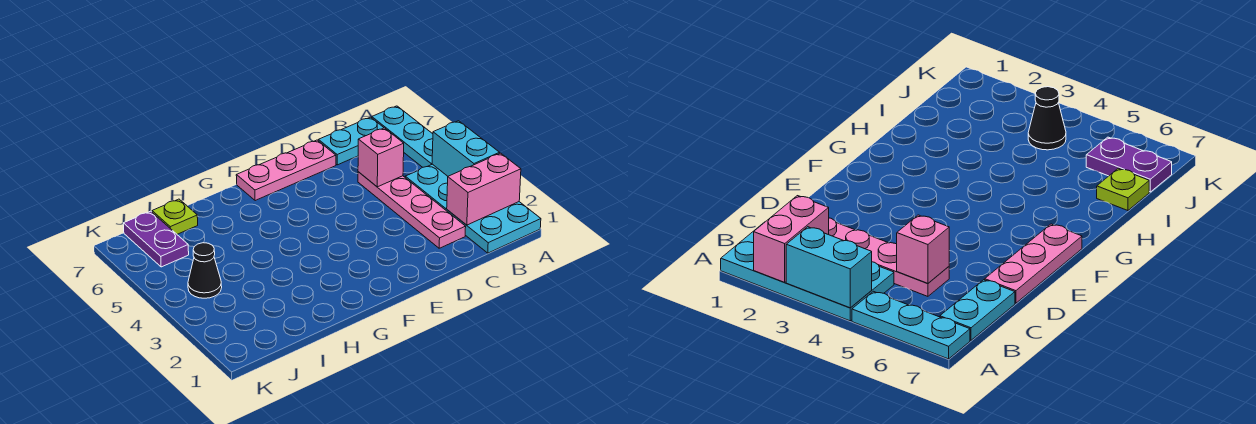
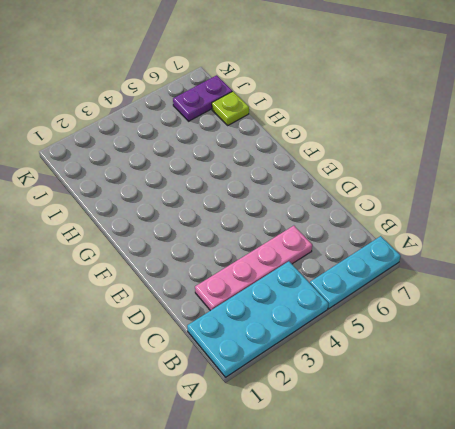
none -> cyan plate B7:C7 level 1
none -> pink plate D7:F7 level 1

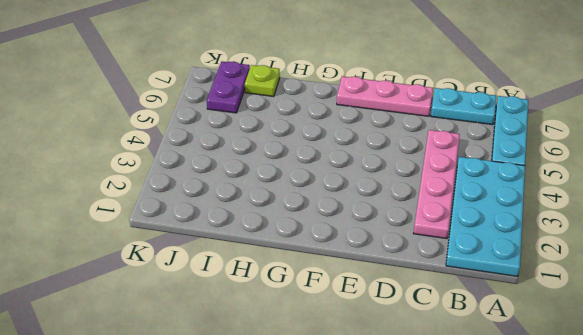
none -> black cone J4 level 1
none -> pink brick A2:B2 level 2

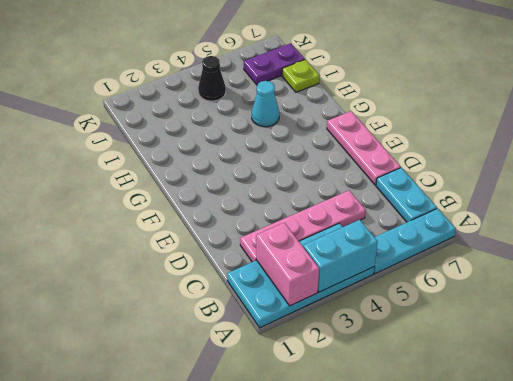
cyan cone H5 level 1 -> none
none -> pink brick C5 level 2

